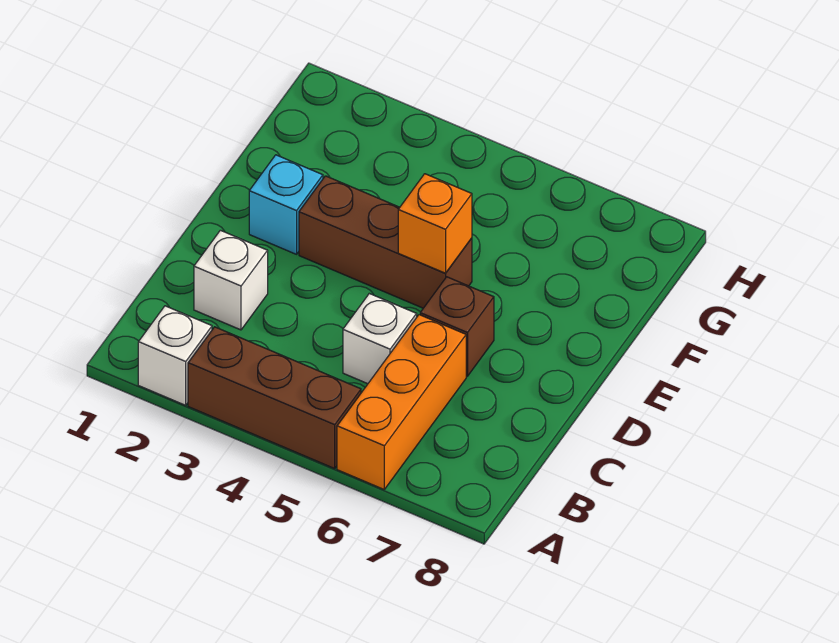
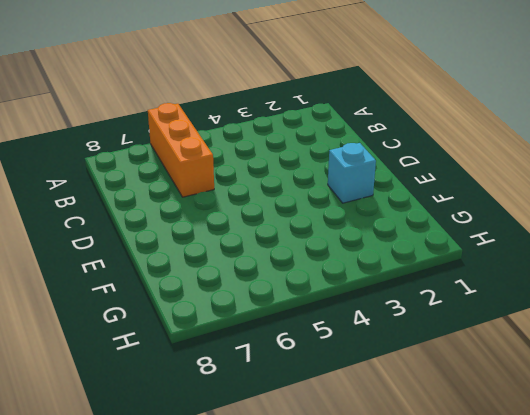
none -> white brick A2 level 1
none -> brown brick A3:A5 level 1

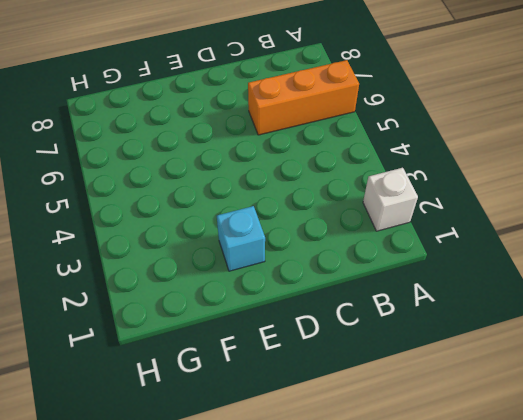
none -> brown brick A3:A5 level 1
none -> white brick C2 level 1

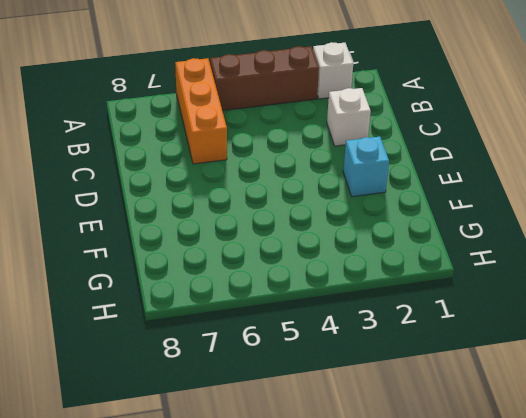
none -> white brick C5 level 1
none -> brown brick D6 level 1

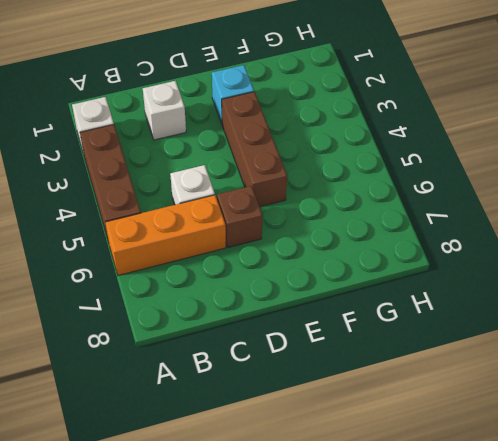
none -> orange brick E5 level 2

